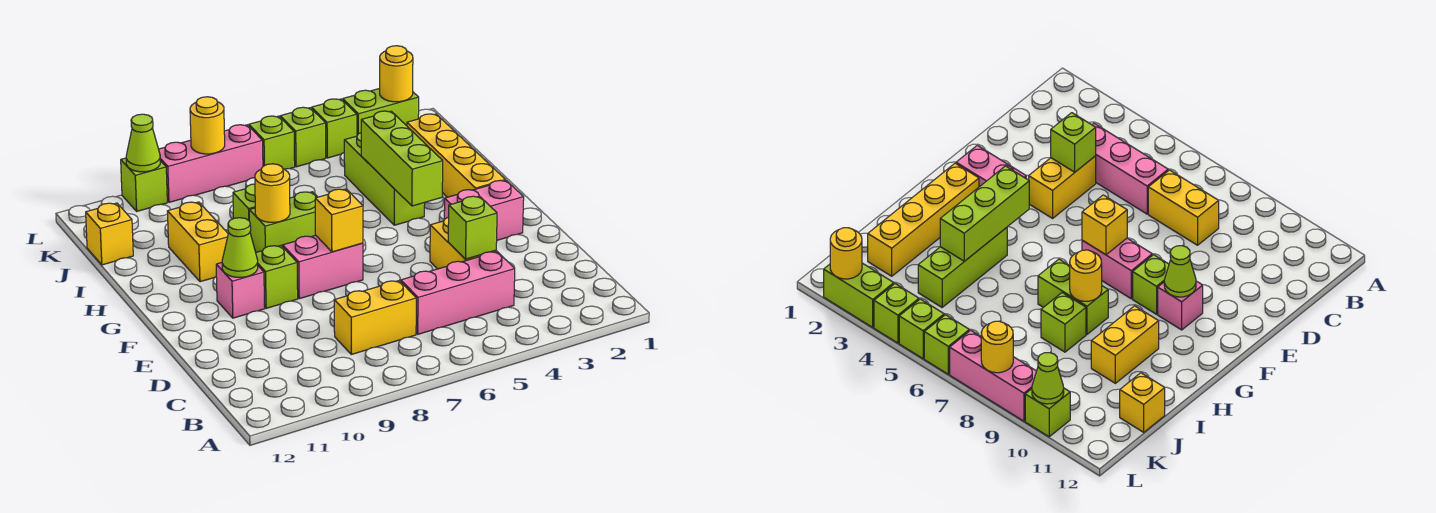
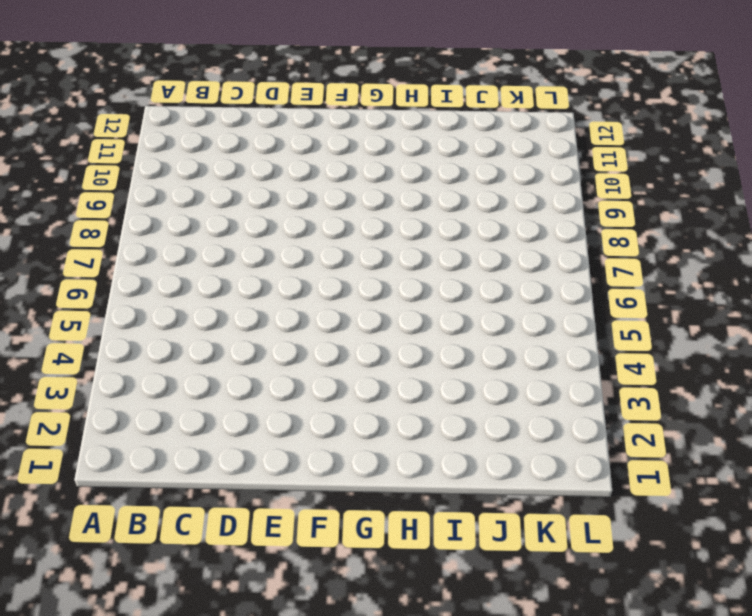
none -> pink brick C4:C6 level 1
none -> yellow brick C7:C8 level 1
none -> yellow brick D4:E4 level 1

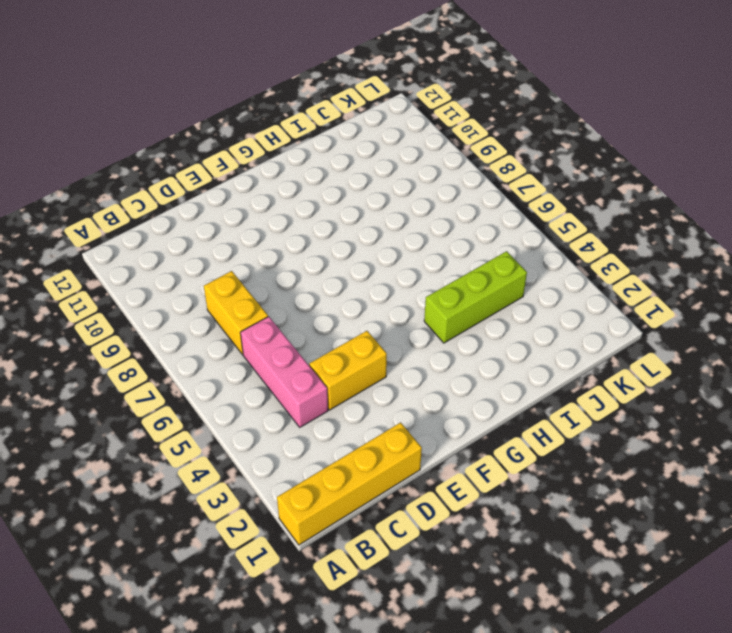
yellow brick A1:D1 level 1 -> yellow brick G2:J2 level 1
none -> pink brick F2:F3 level 1
none -> pink brick F7:F8 level 1
none -> lime brick F9 level 1

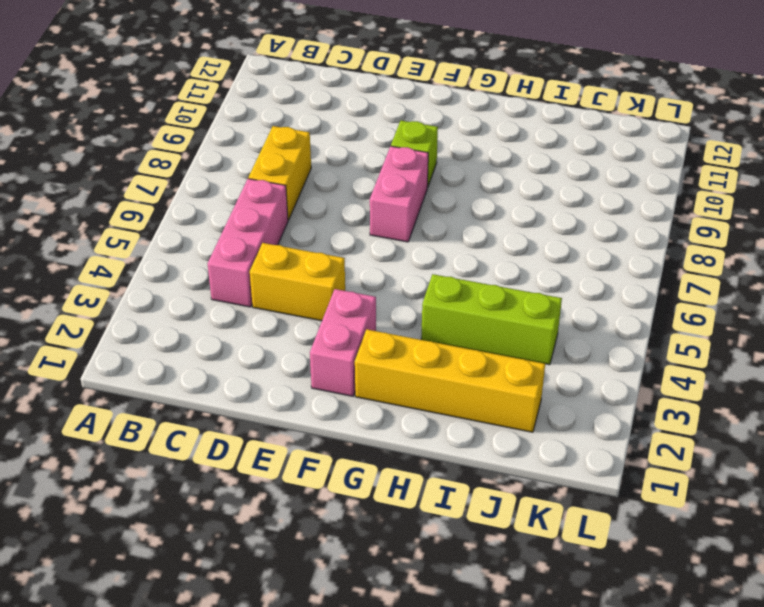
none -> pink brick F10 level 1
none -> lime brick H7:H8 level 1
none -> yellow brick H10:I10 level 1

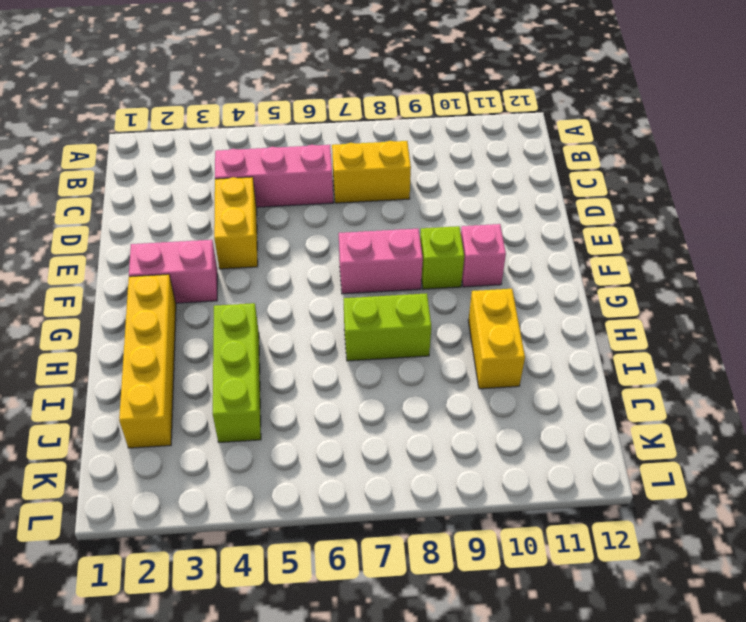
none -> lime brick I8 level 1
none -> yellow brick J12 level 1
none -> lime brick L2:L3 level 1

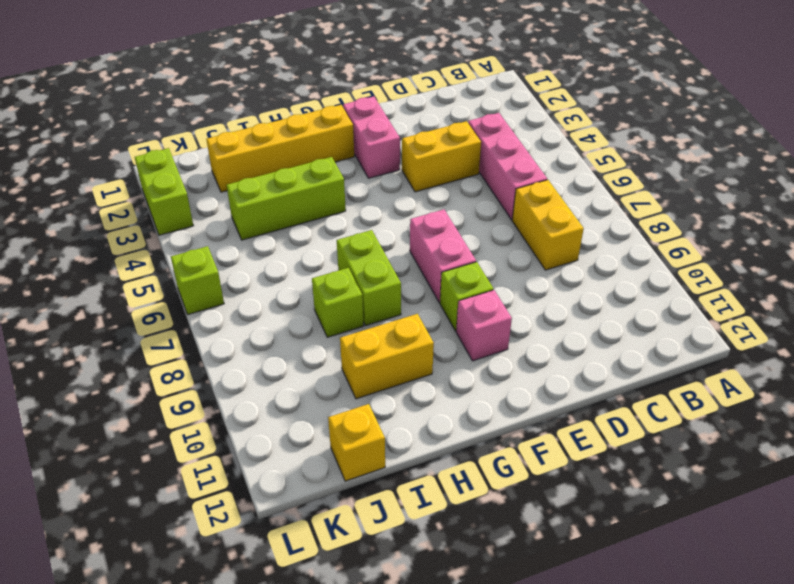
none -> lime brick L4 level 1
none -> lime brick L5 level 1
none -> pink brick L7:L9 level 1

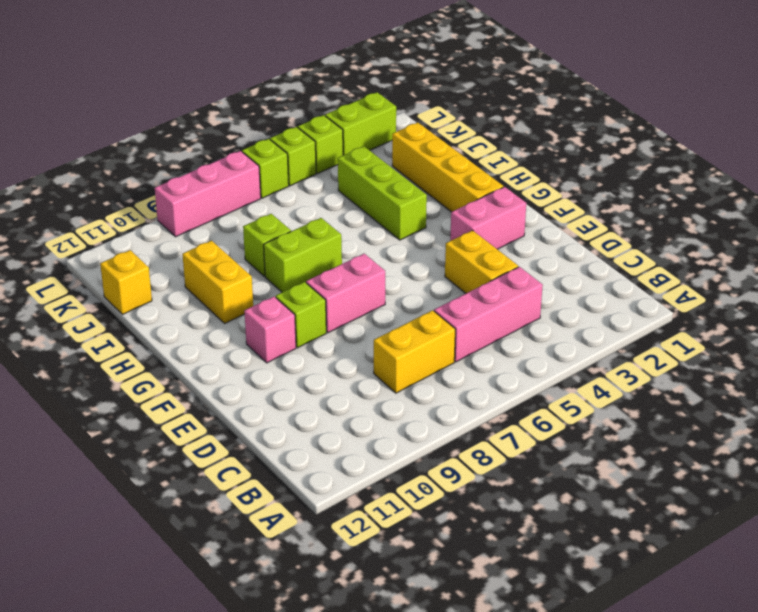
none -> lime brick L10 level 1
none -> lime brick D4 level 2
none -> yellow brick F7 level 2

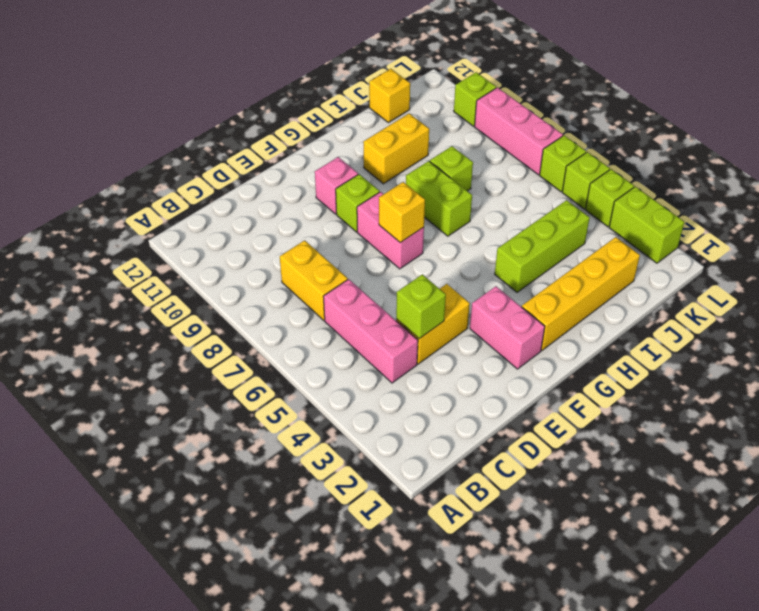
none -> lime cone F10 level 2
none -> lime brick G4:I4 level 2
none -> yellow round brick H8 level 2

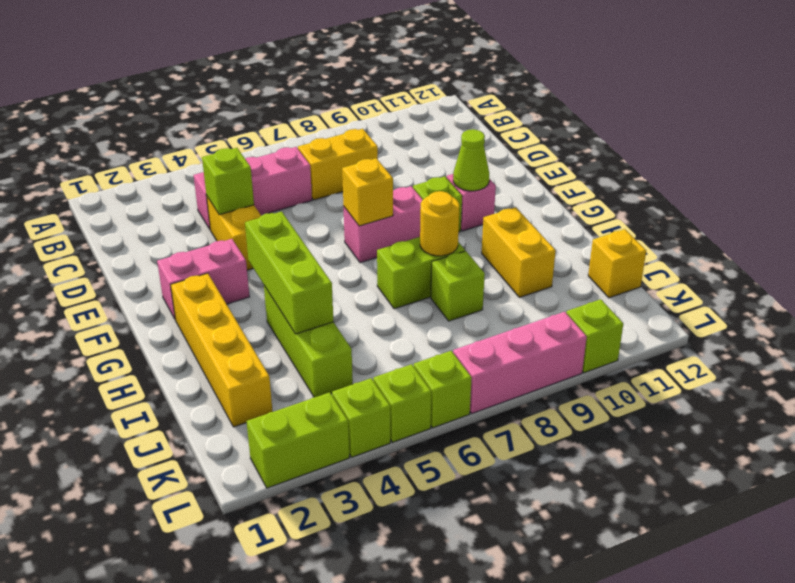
none -> yellow round brick L2 level 2
none -> yellow round brick L8 level 2
none -> lime cone L10 level 2

